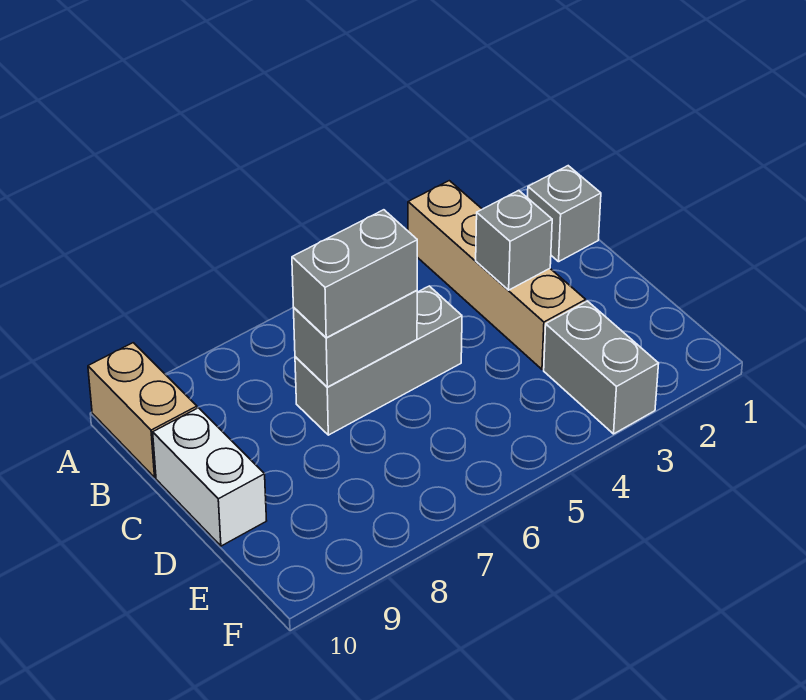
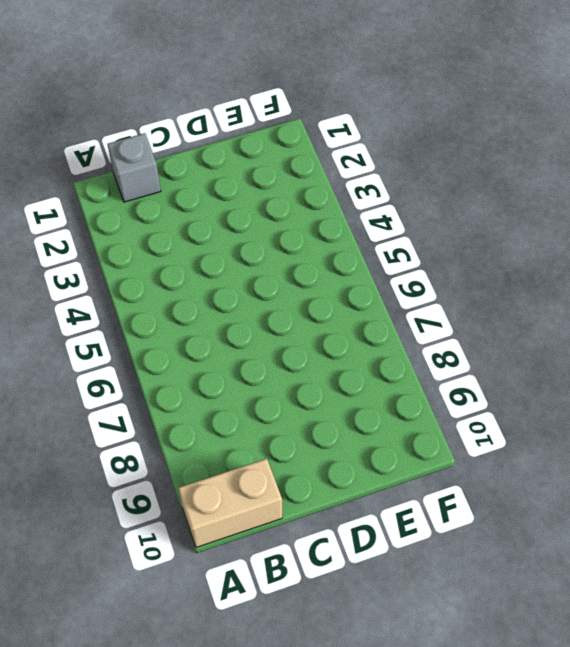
none -> tan brick A3:D3 level 1
none -> grey brick C5:C7 level 1

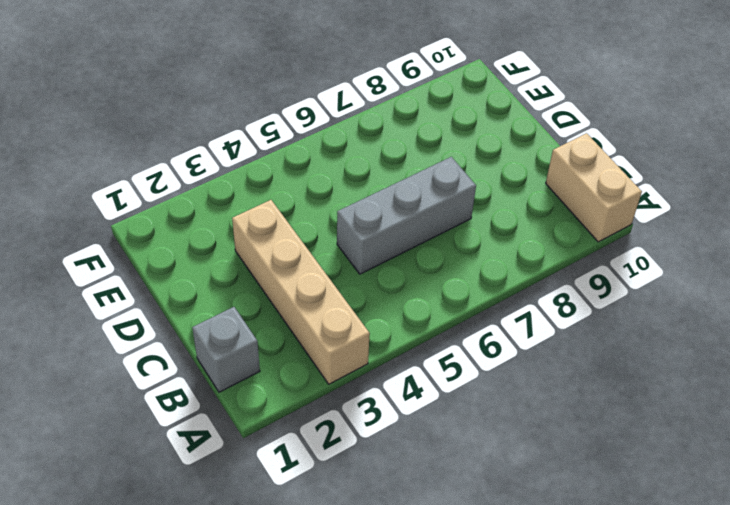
none -> white brick C10:D10 level 1
none -> grey brick E3:F3 level 1

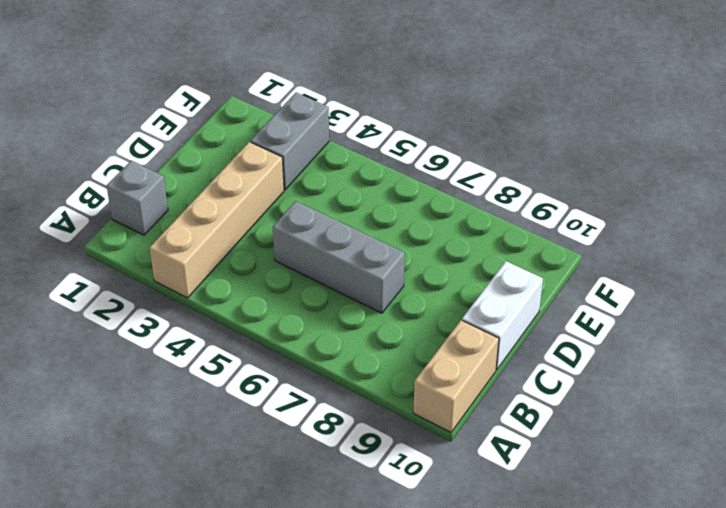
none -> grey brick C3 level 2
none -> grey brick C6:C7 level 2

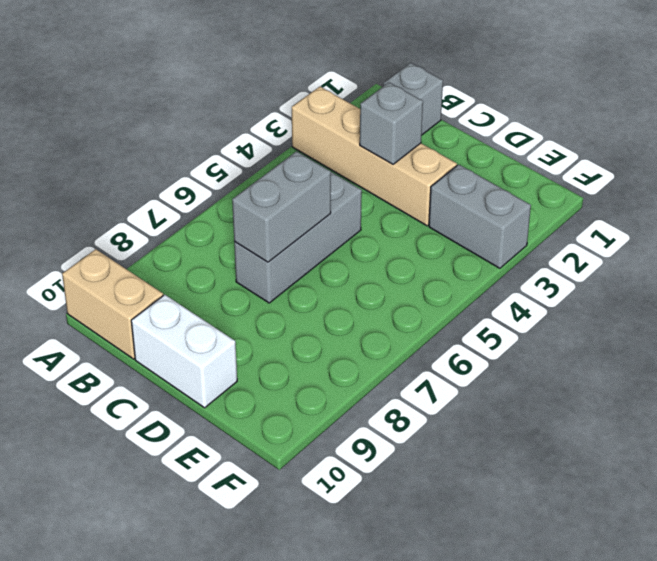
none -> grey brick C6:C7 level 3

